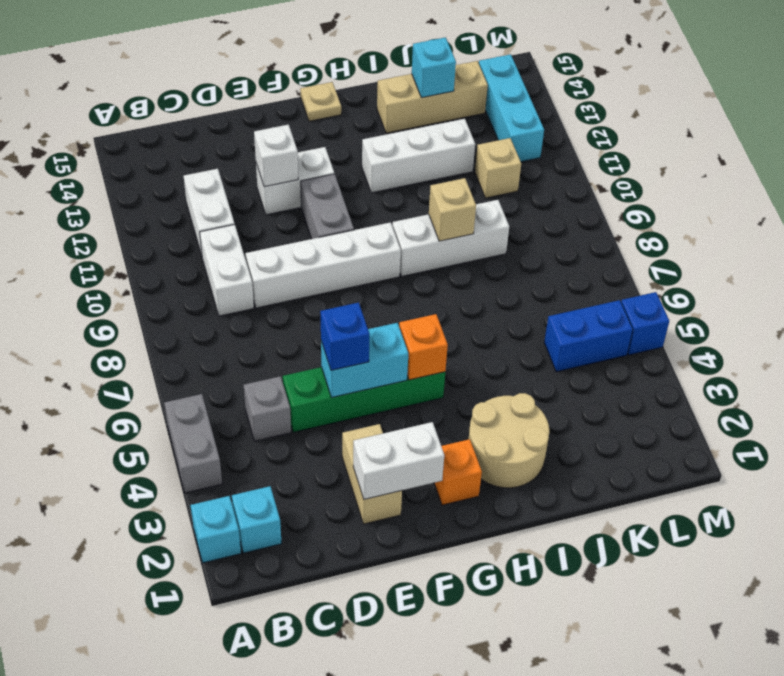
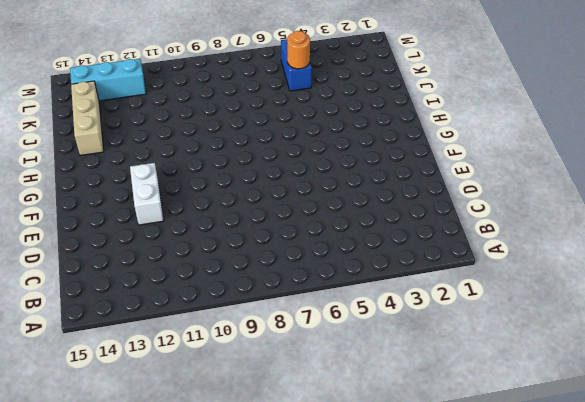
orange round brick K5 level 2 -> none
none -> cyan brick A2 level 1
none -> grey brick A4:A5 level 1
none -> cyan brick B2 level 1

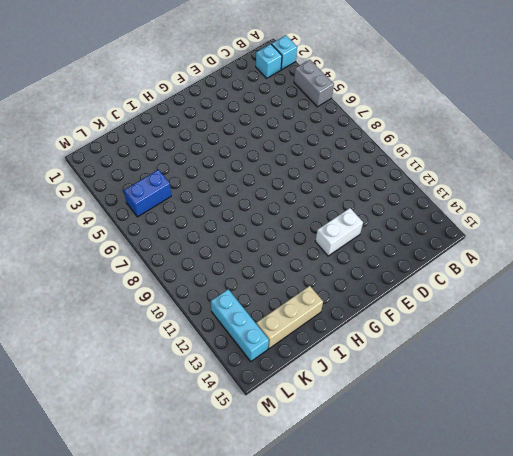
none -> grey brick C5 level 1
none -> white brick C9:C10 level 1
none -> white brick C11:C12 level 1

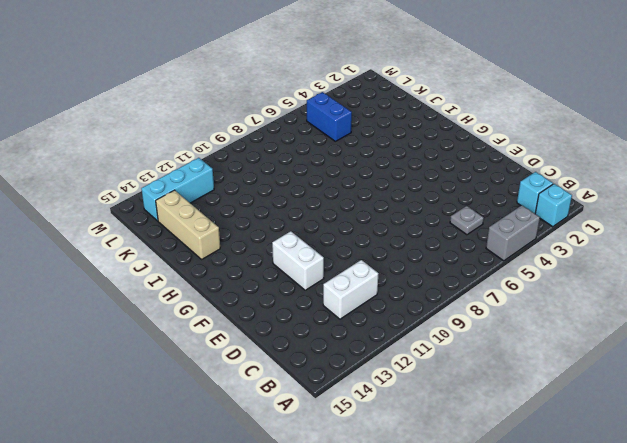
grey plate C5 level 1 -> grey brick C5 level 1
none -> white brick C9:C10 level 1
none -> green brick D5:G5 level 1
none -> white brick D9:G9 level 1

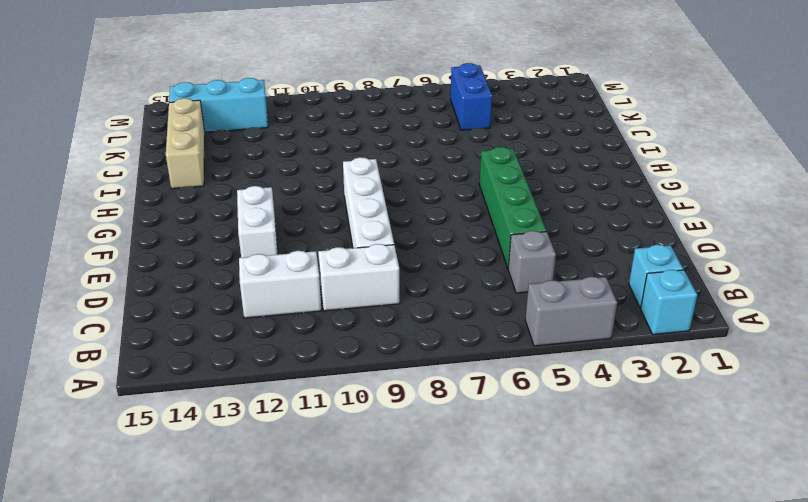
none -> tan brick E2:E3 level 1
none -> grey brick F10:F11 level 1
none -> orange brick G2 level 1

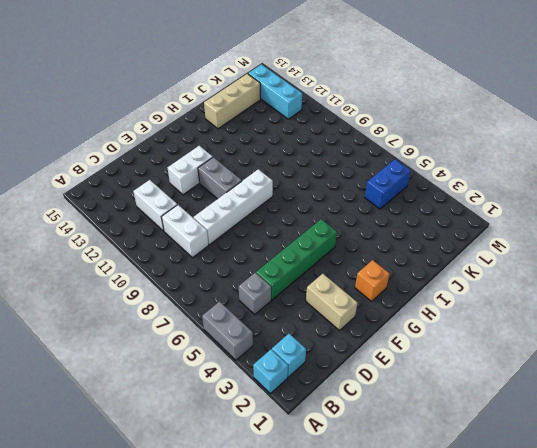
none -> tan plate G15 level 1
none -> tan round brick H2:I3 level 1
none -> white brick H9:J9 level 1

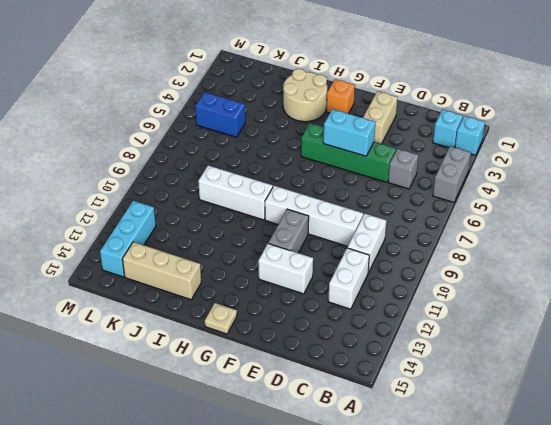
none -> white brick H12:J12 level 1
none -> tan brick K11 level 1
none -> blue brick M5 level 1

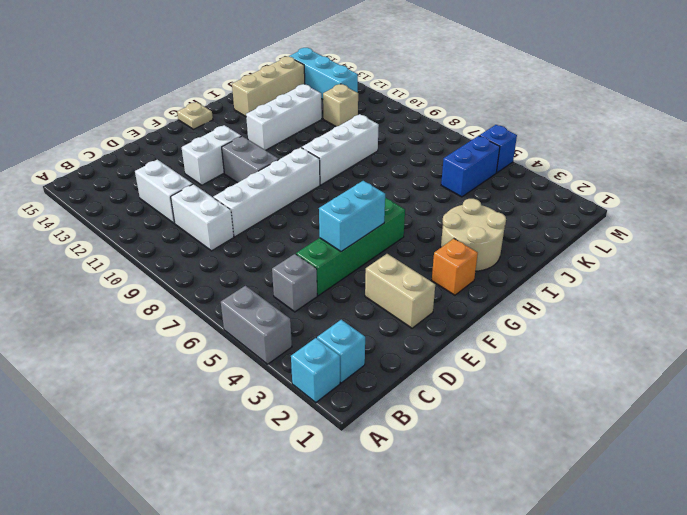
none -> white brick E2:F2 level 2
none -> white brick E12 level 2
none -> orange brick G5 level 2

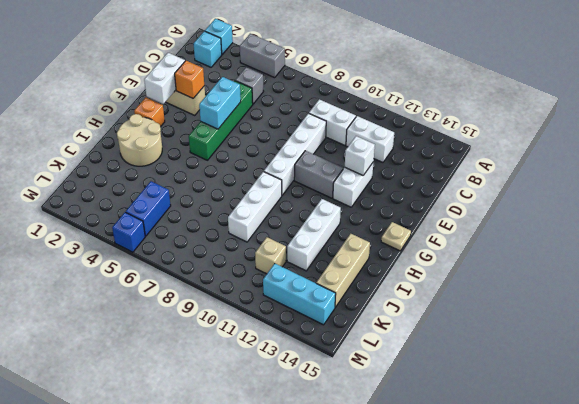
orange brick E3 level 2 -> orange brick G5 level 2
none -> tan brick I9 level 2
none -> cyan brick J14 level 2
none -> blue brick E5 level 3

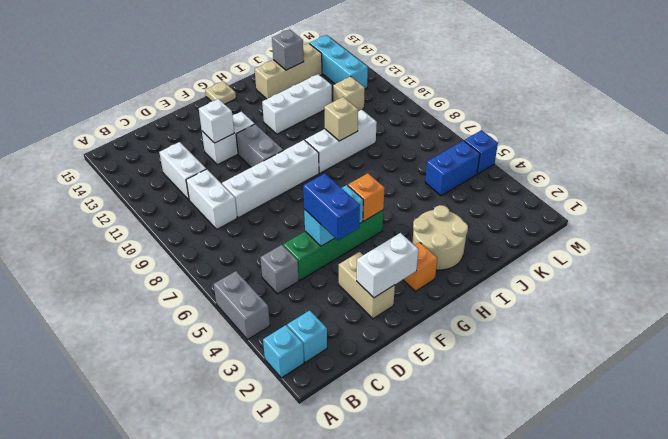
blue brick E4:E5 level 3 -> blue brick E5 level 3
grey brick J14 level 2 -> cyan brick J14 level 2

